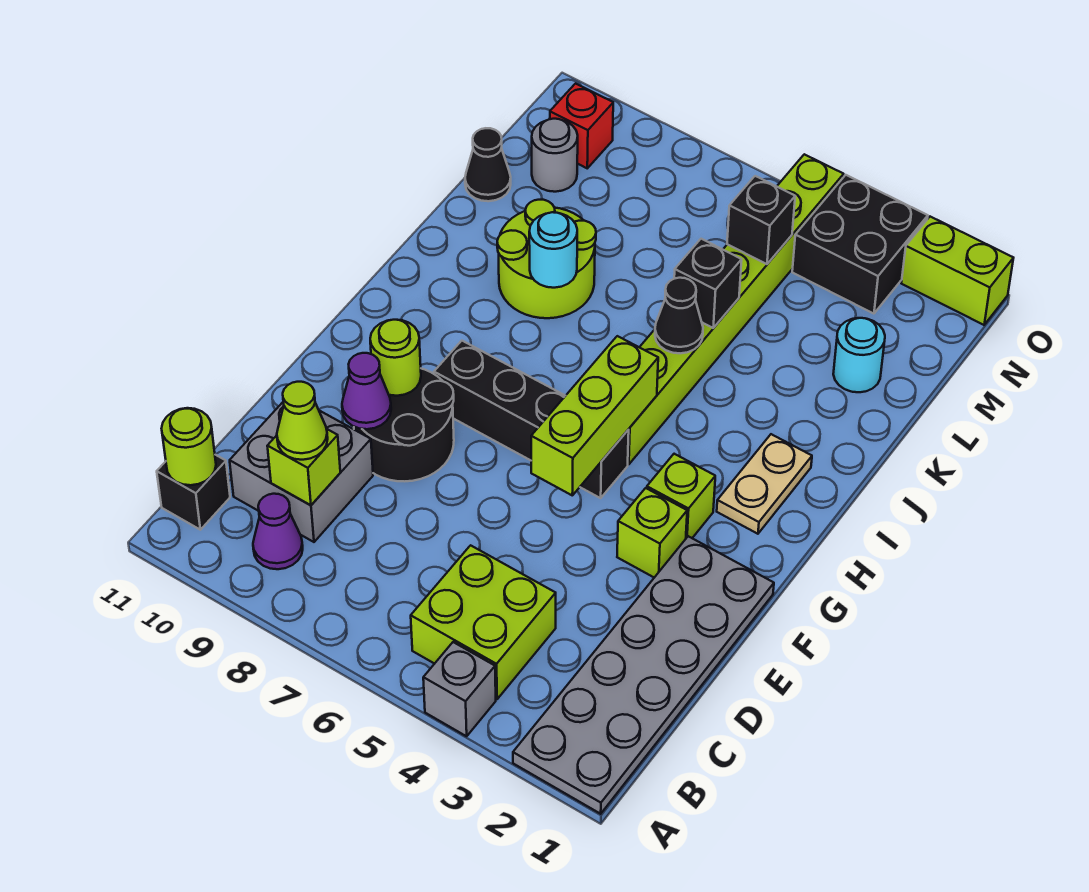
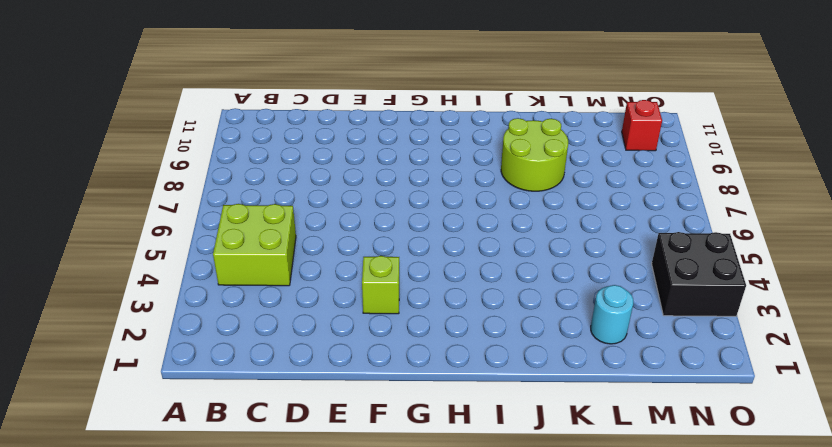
none -> grey plate A1:F2 level 1
none -> grey brick A4 level 1
none -> purple cone B9 level 1

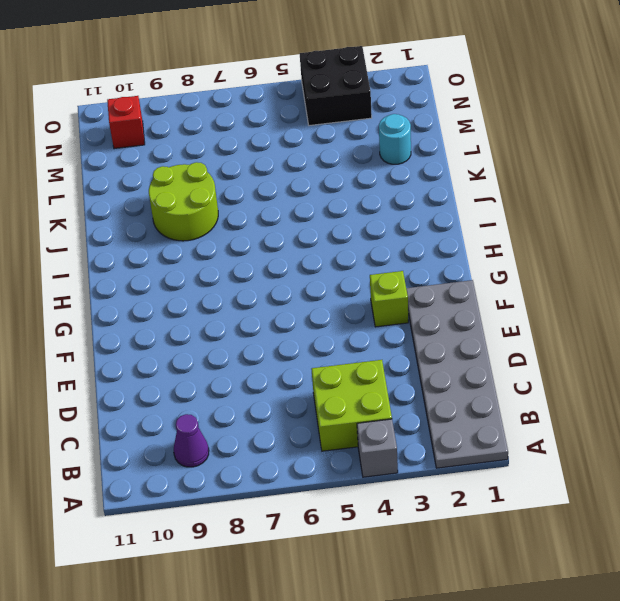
none -> black brick B11 level 1
none -> grey brick C9:D10 level 1
none -> black round brick E8:F9 level 1

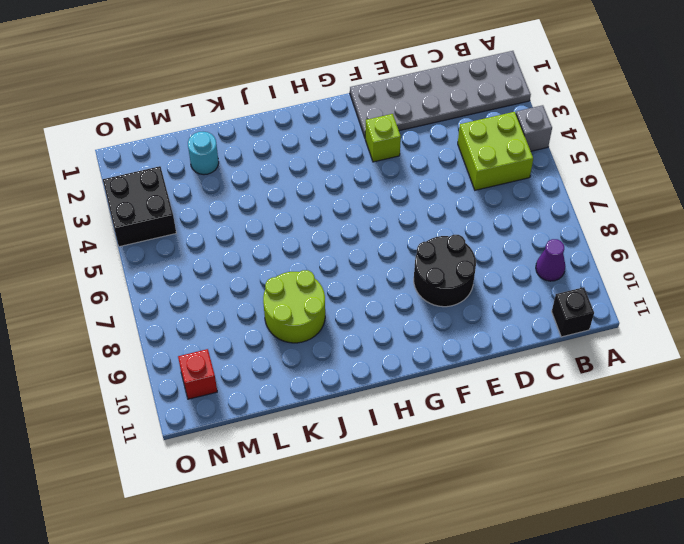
none -> grey brick C9:D10 level 1
none -> lime brick G3 level 1
none -> black brick G5:G8 level 1

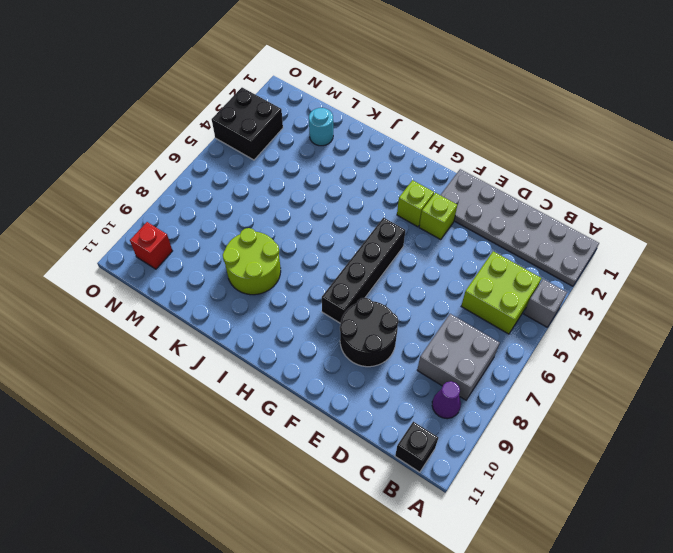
grey brick B7:C8 level 1 -> grey brick C9:D10 level 1
none -> tan plate H2:I2 level 1
none -> lime brick H5:O5 level 1
none -> black cone L11 level 1

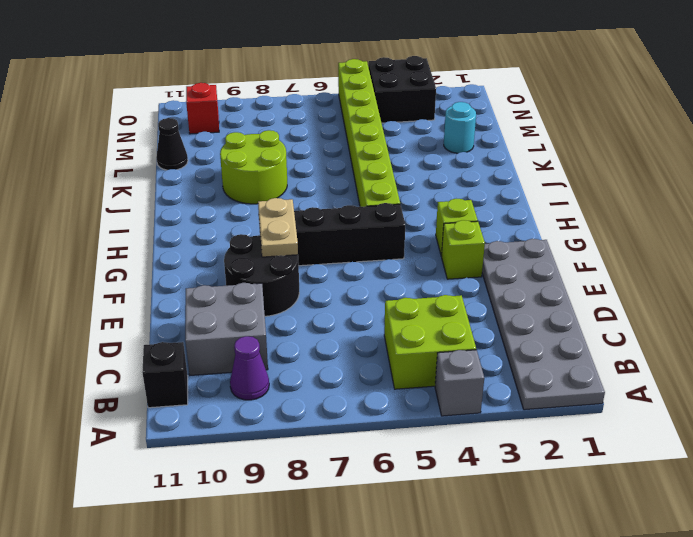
tan plate F8:G8 level 2 -> tan plate H2:I2 level 1
none -> grey round brick M10 level 1
none -> lime brick O1:O2 level 1
none -> lime round brick B11 level 2

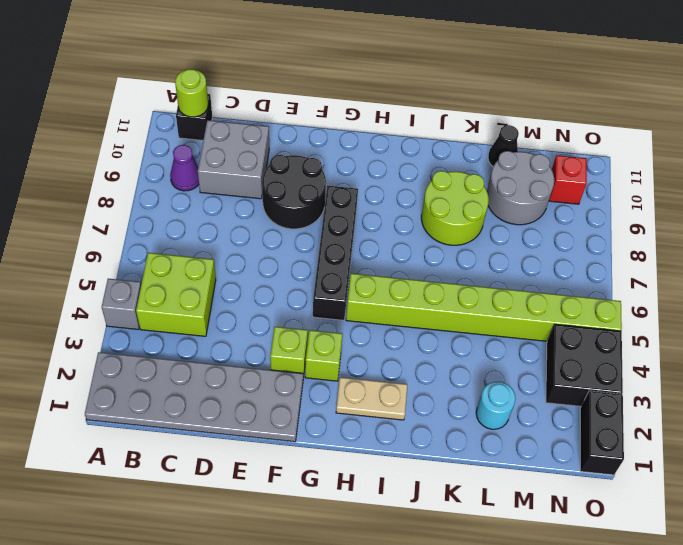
grey round brick L9:M10 level 1 -> grey round brick M10 level 1
black brick O1:O2 level 1 -> lime brick O1:O2 level 1
none -> lime brick C9 level 2
none -> purple cone E9 level 2
none -> lime brick F5:H5 level 2

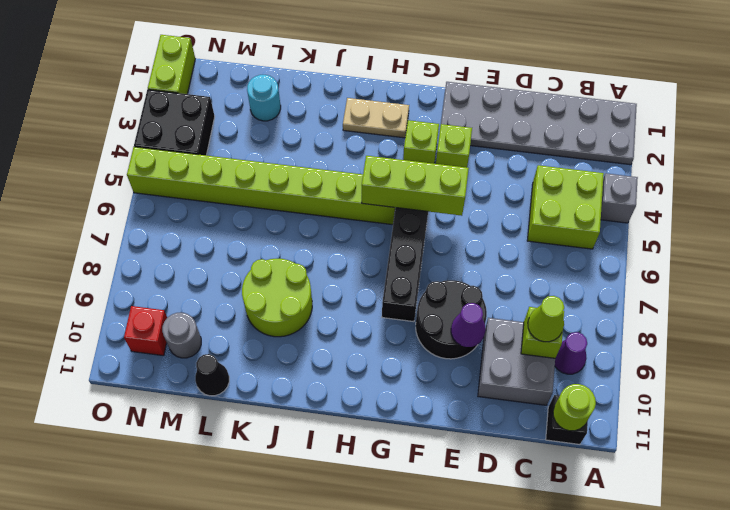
none -> lime round brick F9 level 2
none -> black cone J5 level 2
none -> cyan round brick J8 level 2

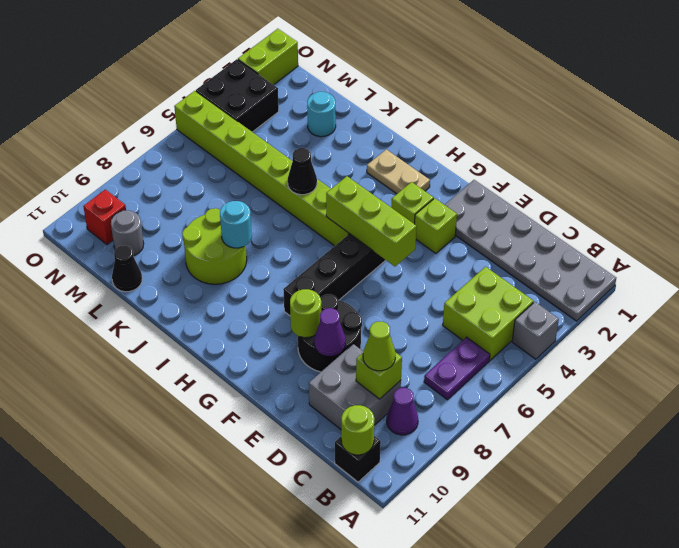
purple plate B6:B7 level 1 -> none
none -> black brick K5 level 2
none -> black brick M5 level 2

